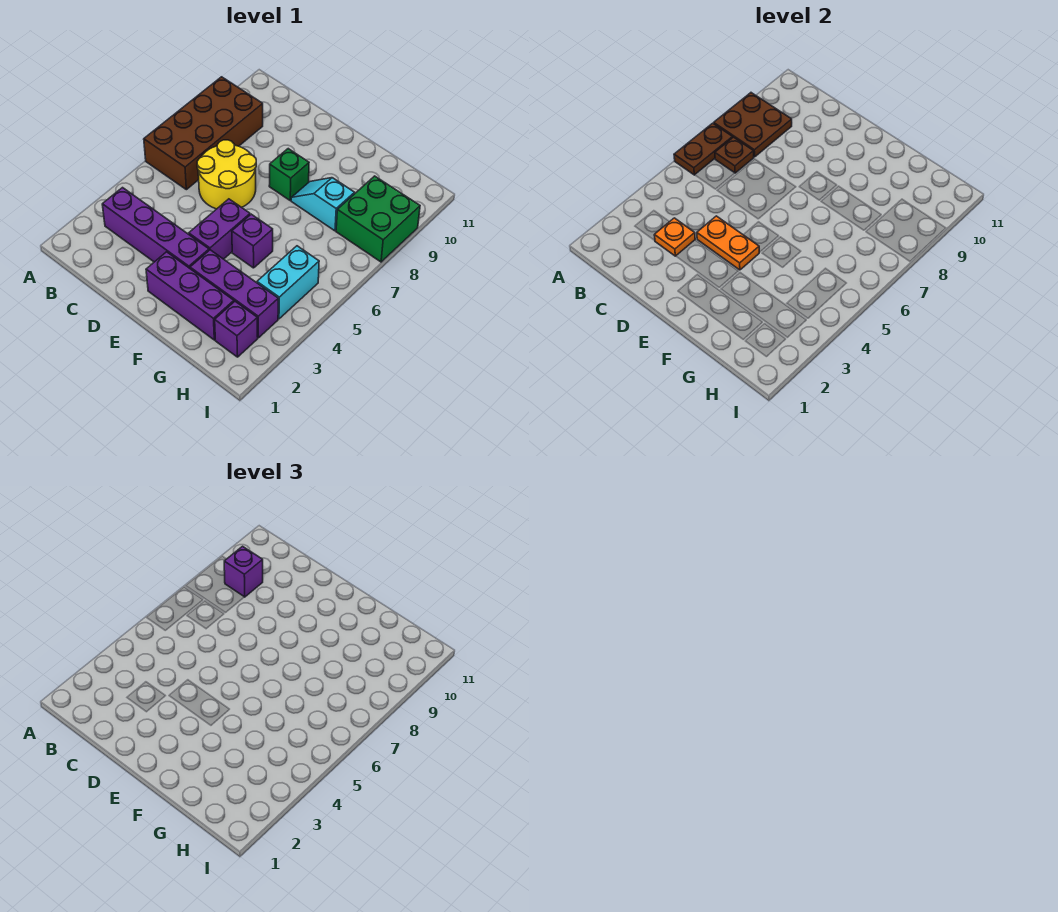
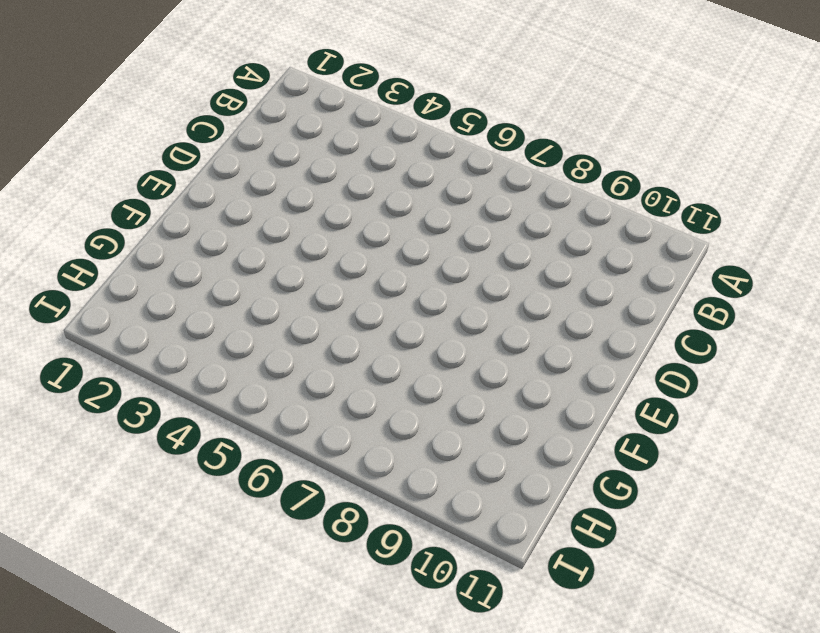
none -> brown brick A6:B9 level 1
none -> purple brick B3:E3 level 1
none -> yellow round brick C6:D7 level 1

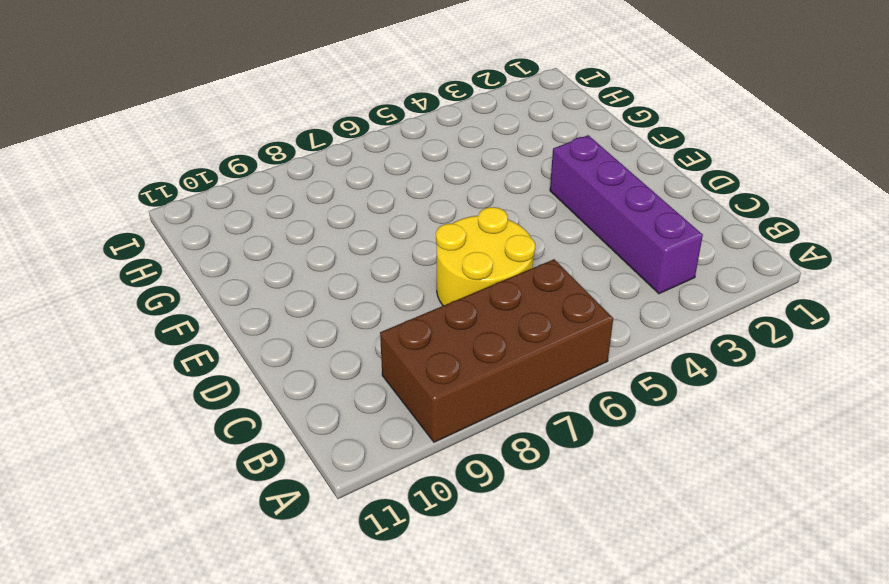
none -> purple brick E2:G2 level 1
none -> purple brick E4:E5 level 1
none -> green brick E8 level 1

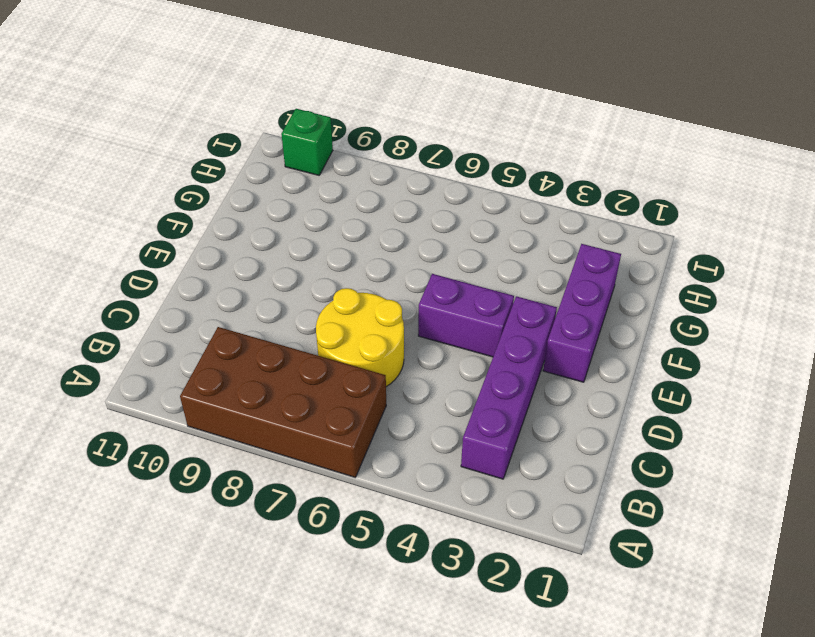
green brick I10 level 1 -> green brick E8 level 1
none -> purple brick F3:H3 level 1
none -> purple brick F5 level 1
none -> cyan slope F8:G8 level 1 top G

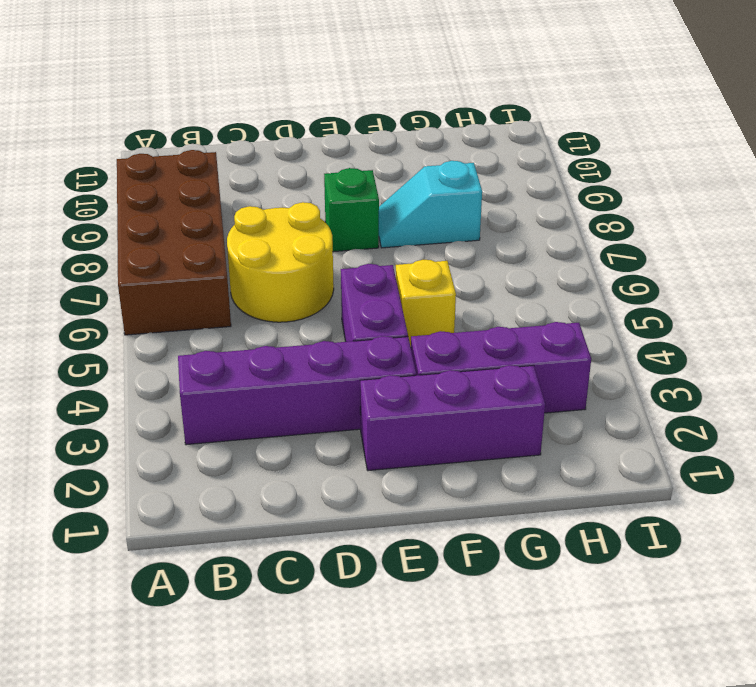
yellow brick F5 level 1 -> purple brick F5 level 1
none -> purple brick H2 level 1
none -> cyan brick H4:H5 level 1
none -> green brick H8:I9 level 1

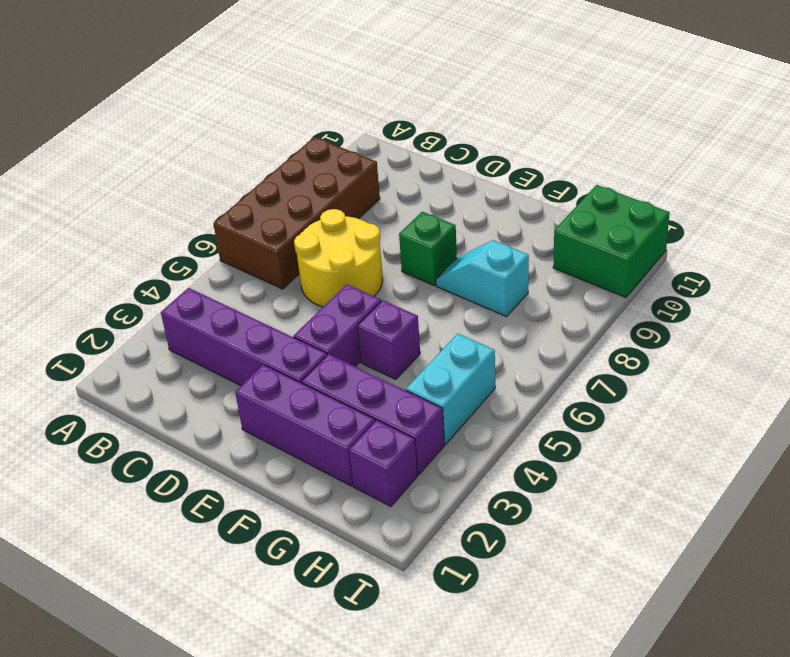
green brick H10:I11 level 1 -> green brick H8:I9 level 1
none -> brown plate A6:A7 level 2
none -> brown plate A8:B9 level 2
none -> brown plate B7 level 2

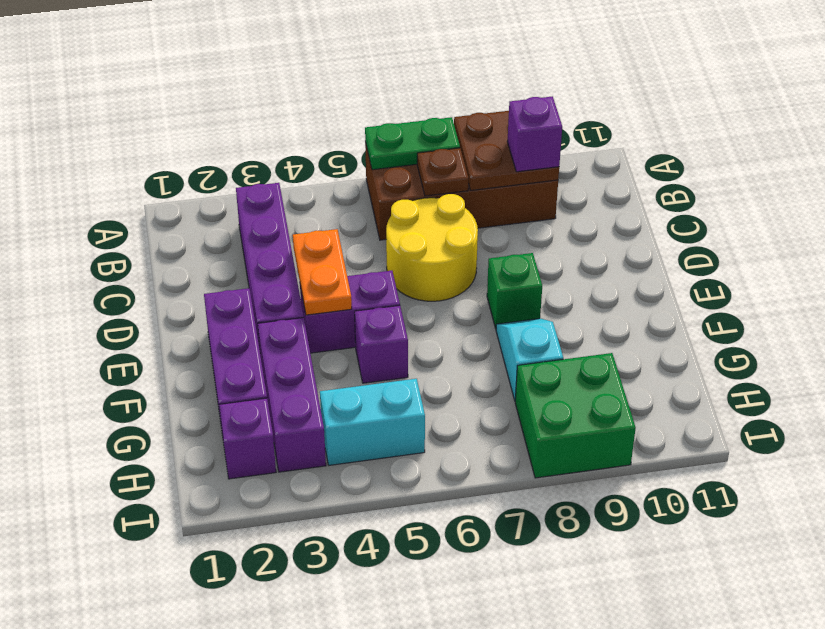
green plate A6:A7 level 2 -> brown plate A6:A7 level 2
none -> orange plate C3 level 2

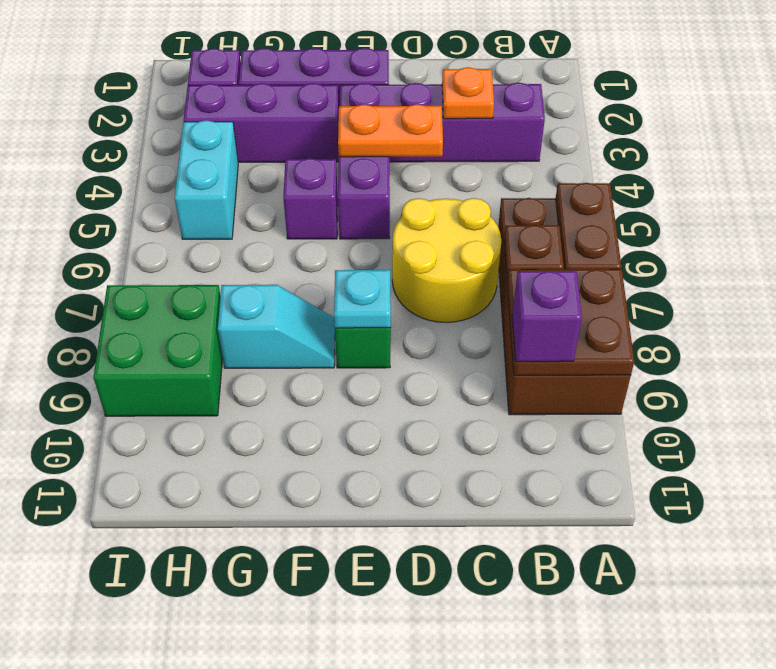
cyan plate E8 level 2 -> none

